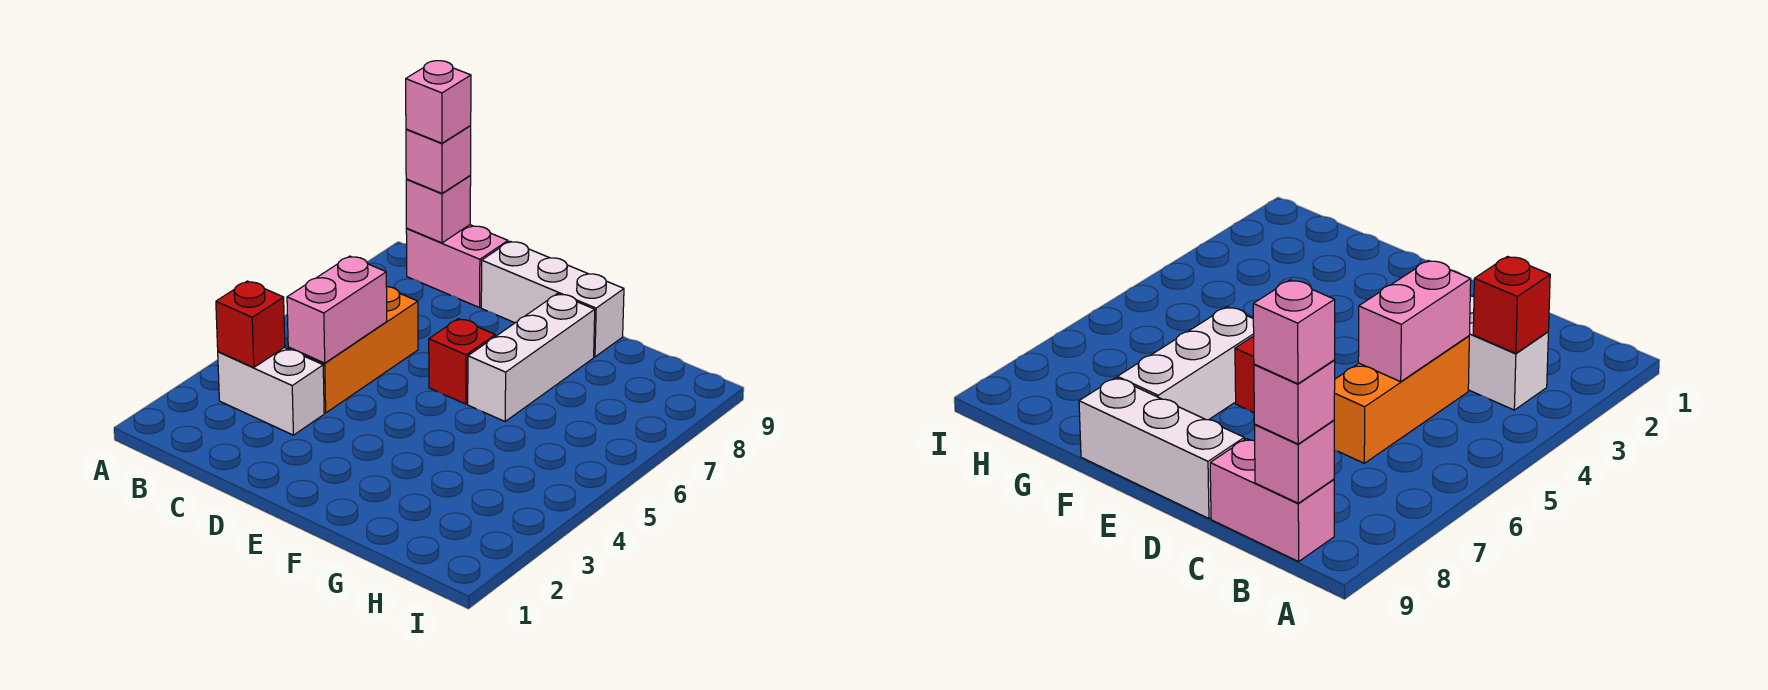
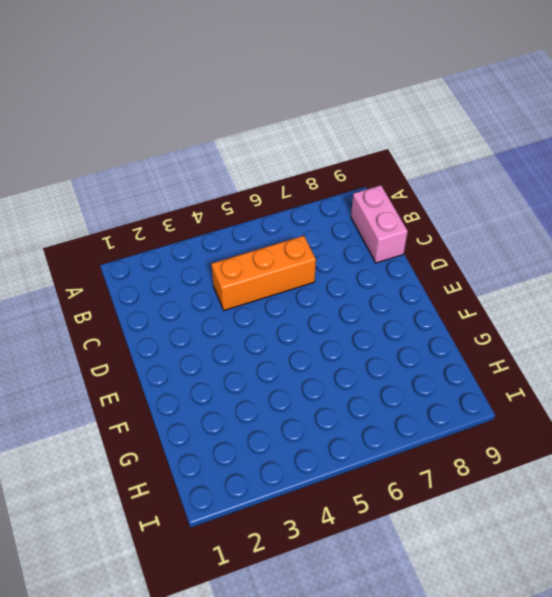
none -> white brick B3:C3 level 1
none -> white brick D9:F9 level 1

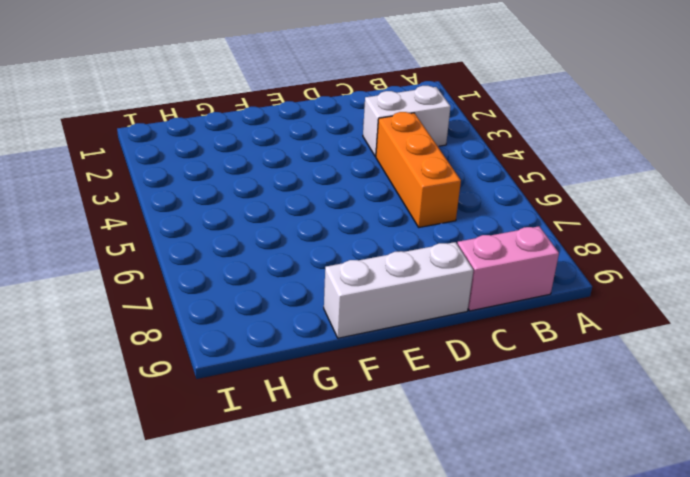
none -> red brick E6 level 1
none -> white brick F6:F8 level 1

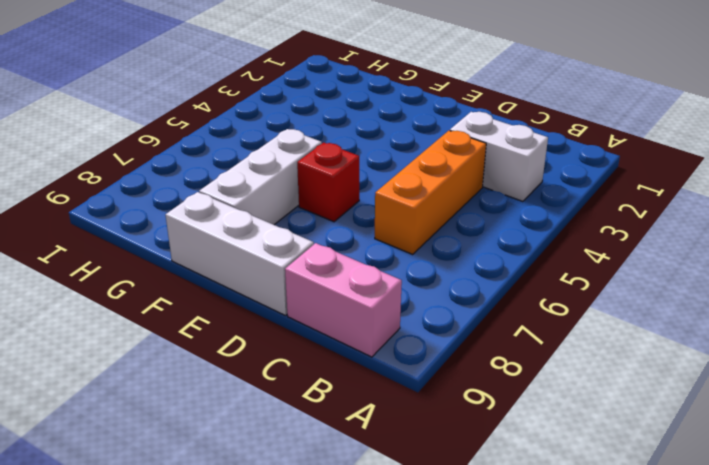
none -> red brick B3 level 2
none -> pink brick B9 level 2

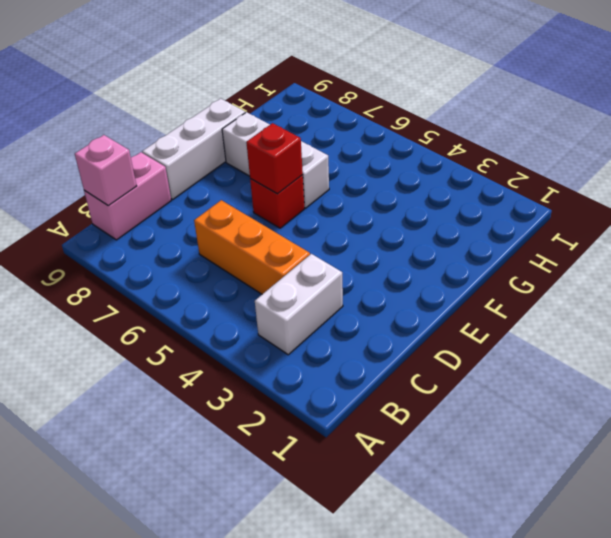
red brick E6 level 2 -> red brick B3 level 2
none -> pink brick C4:C5 level 2
none -> pink brick B9 level 3

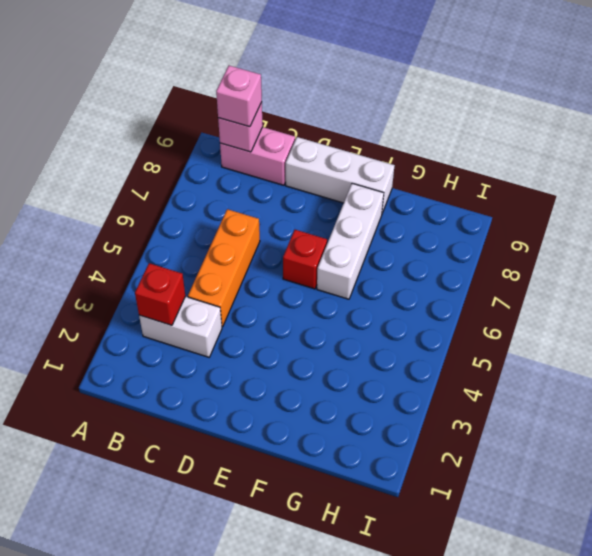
none -> pink brick C4:C5 level 2
none -> pink brick B9 level 4

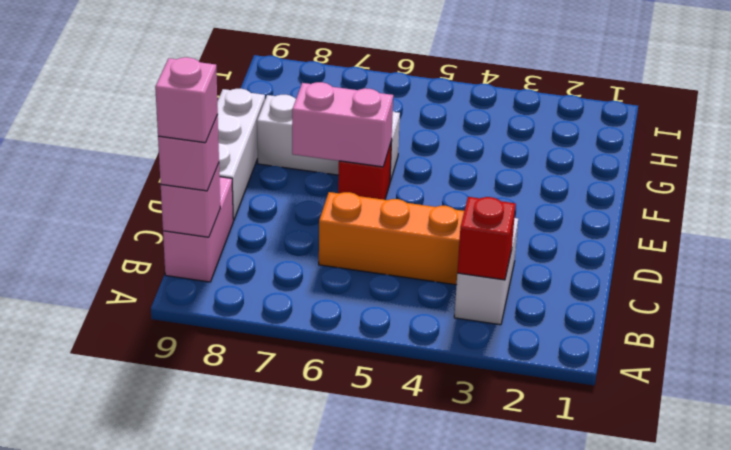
pink brick E6:E7 level 2 -> pink brick C4:C5 level 2

